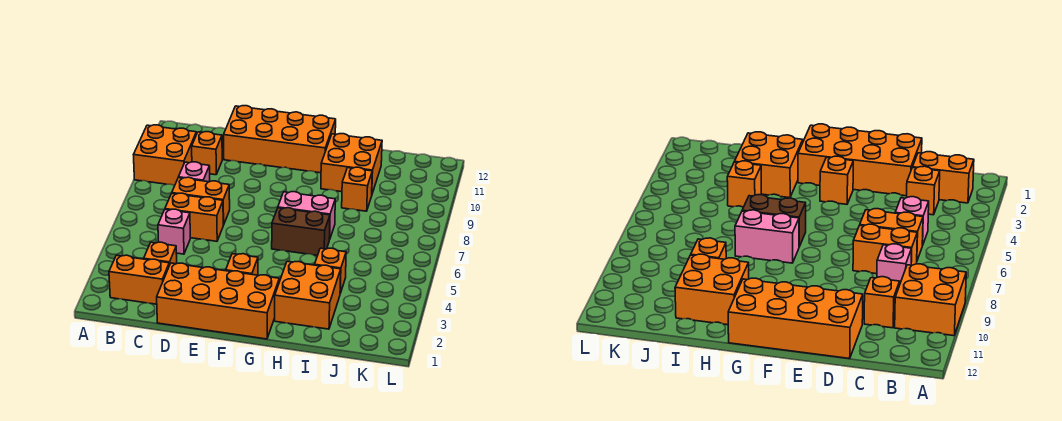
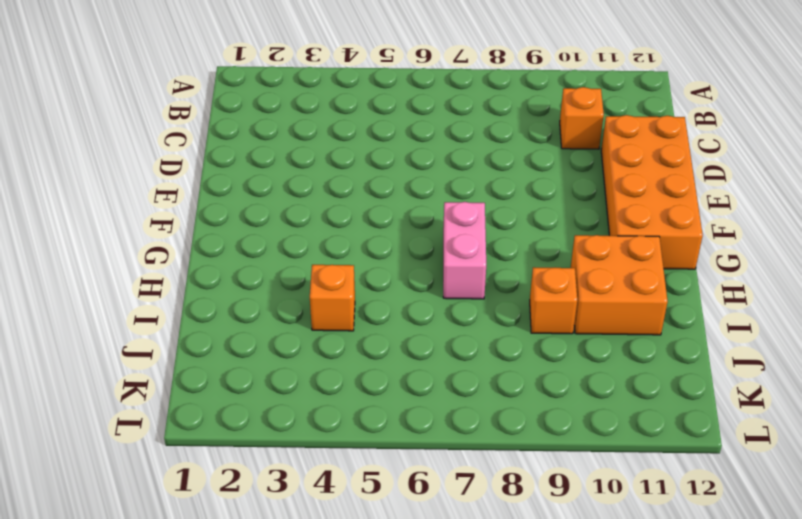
none -> orange brick A9:B10 level 1
none -> orange brick B2:C2 level 1
none -> orange brick C3 level 1

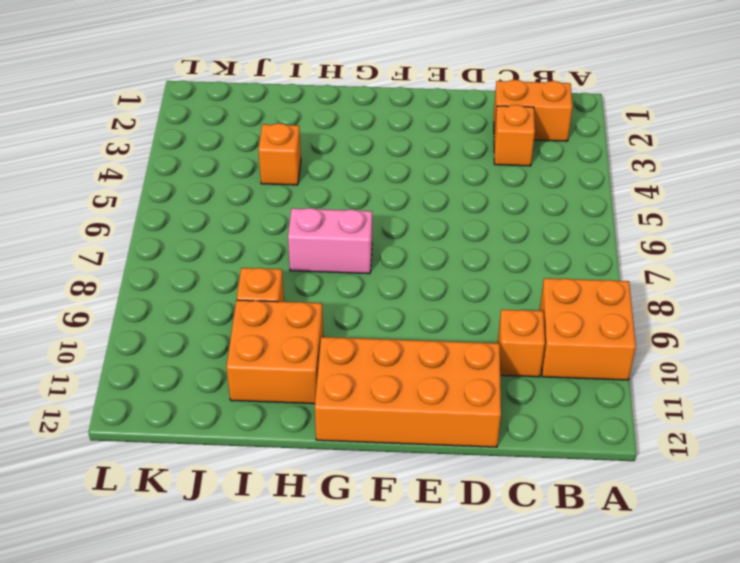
none -> pink brick C5 level 1
none -> orange brick C6:D6 level 1
none -> orange brick C7:D7 level 1

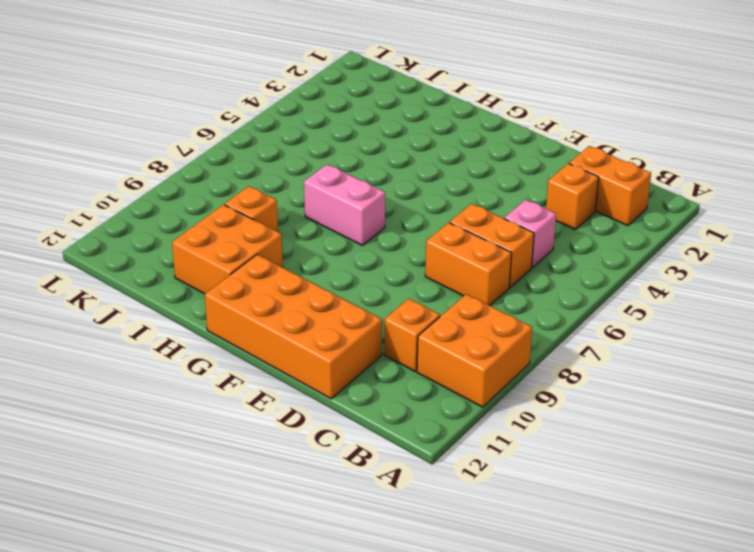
none -> pink brick C8 level 1
none -> orange brick D1:G2 level 1
none -> orange brick F3 level 1

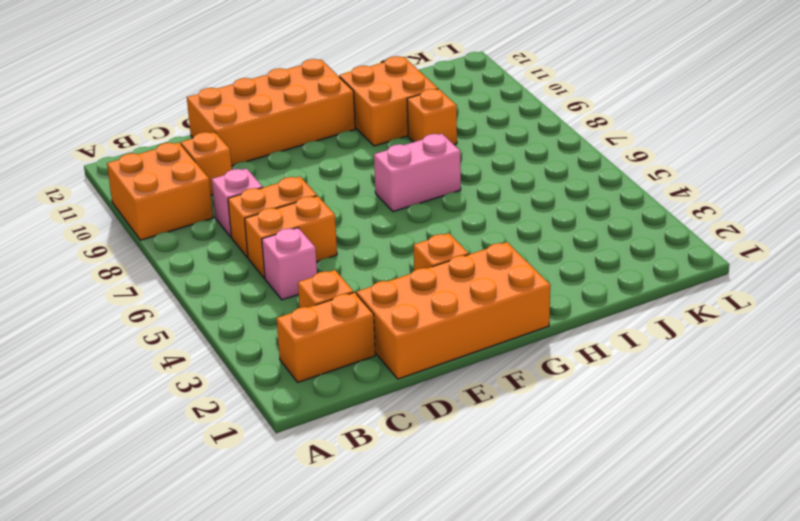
none -> brown brick G6:H6 level 1
none -> orange brick H2:I3 level 1
none -> orange brick I4 level 1

